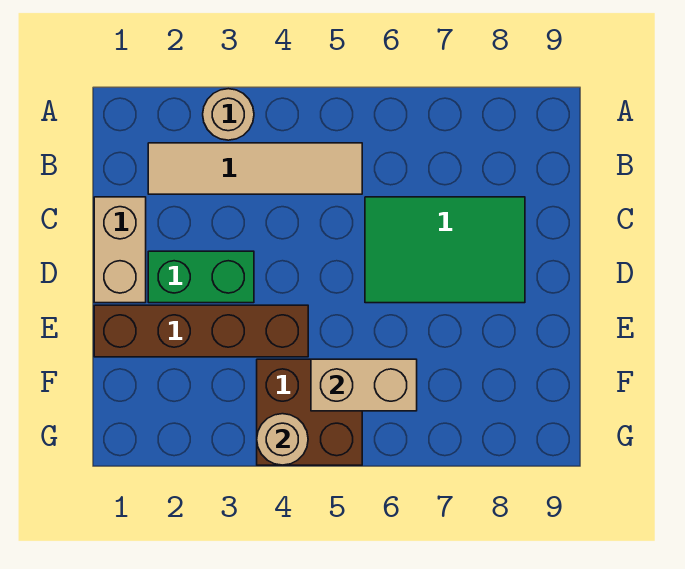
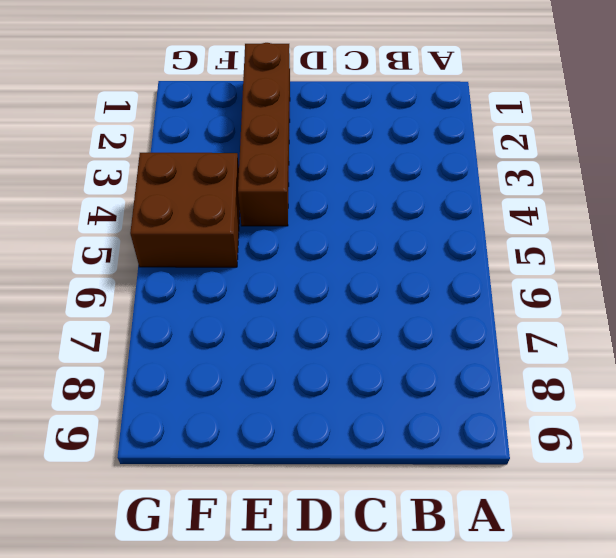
none -> tan round brick A3 level 1
none -> tan tile B2:B5 level 1

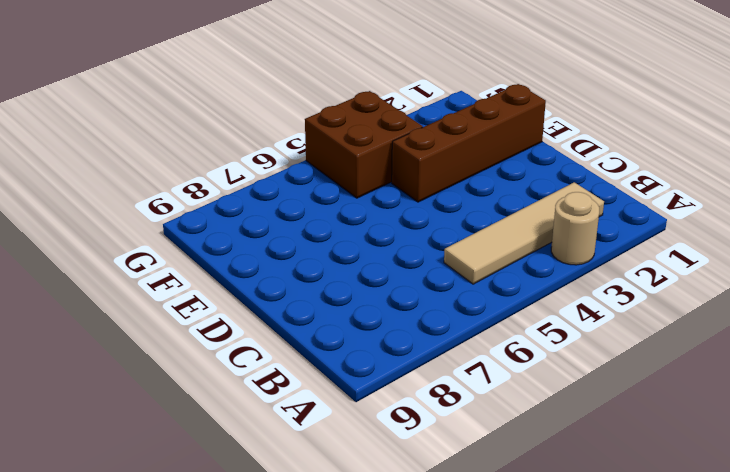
none -> tan brick C1:D1 level 1
none -> green tile C6:D8 level 1

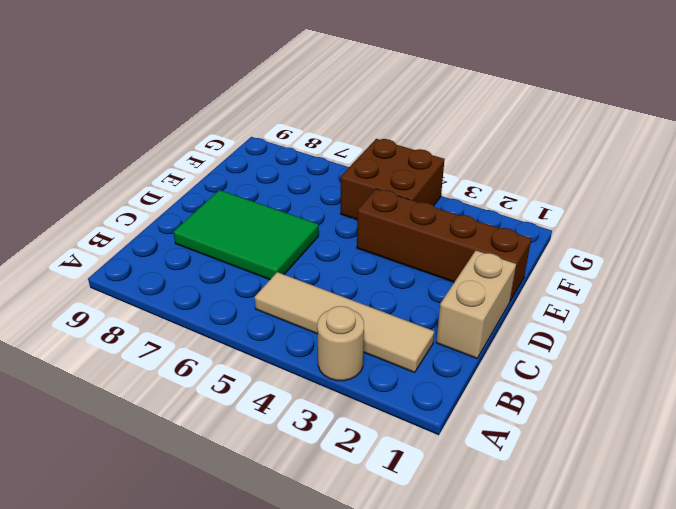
none -> green brick D2:D3 level 1
none -> tan brick F5:F6 level 2

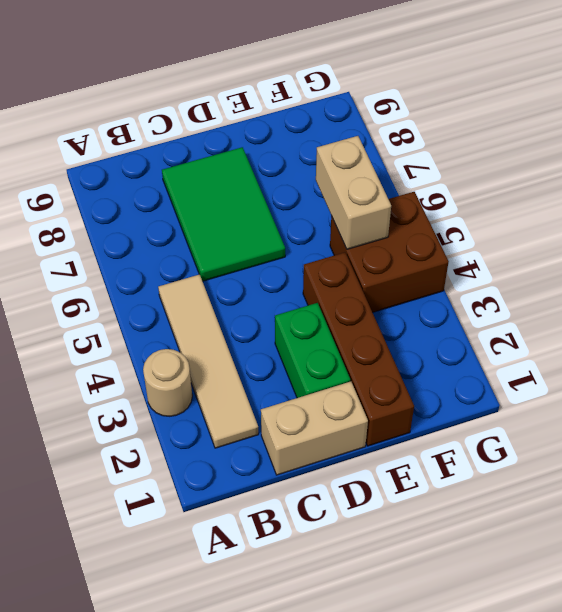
none -> tan round brick G4 level 2

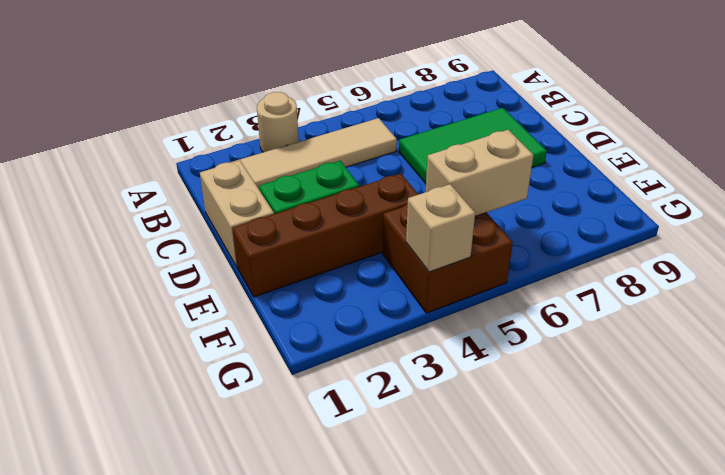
tan brick G4 level 2 -> tan round brick G4 level 2

